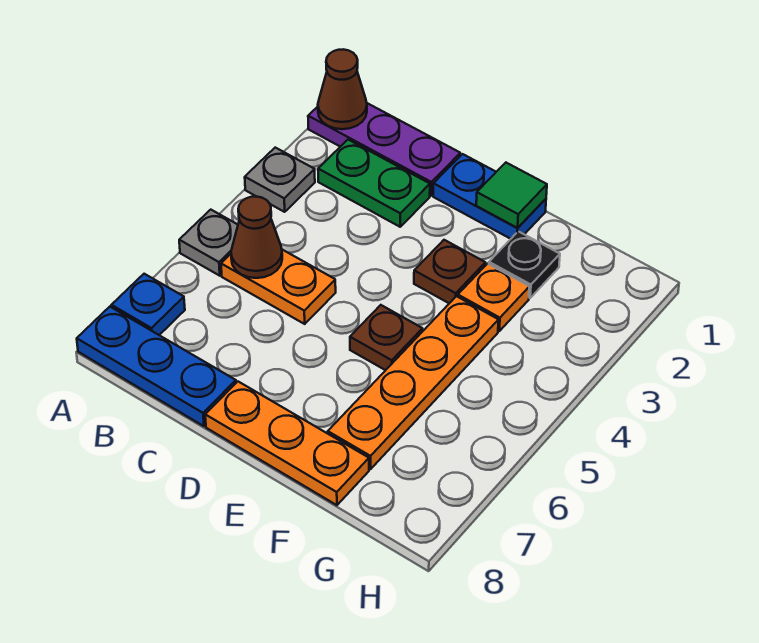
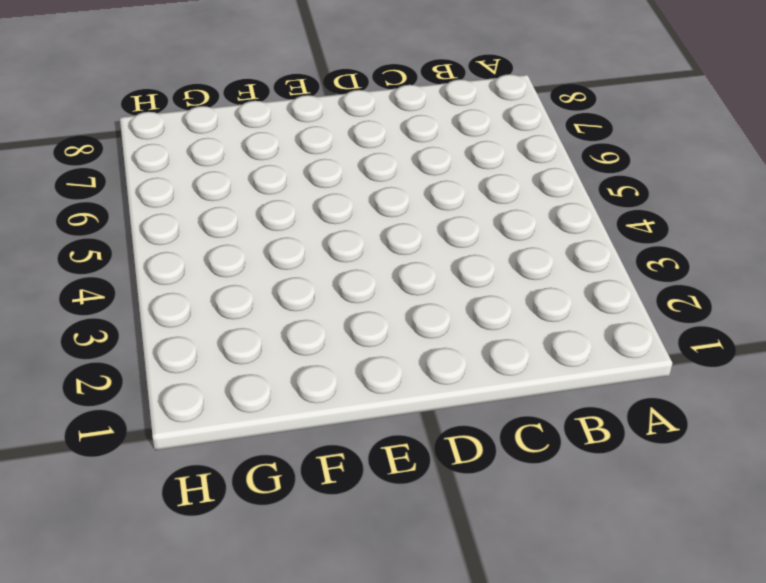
none -> purple plate A1:C1 level 1
none -> grey plate A3 level 1
none -> grey plate A5 level 1

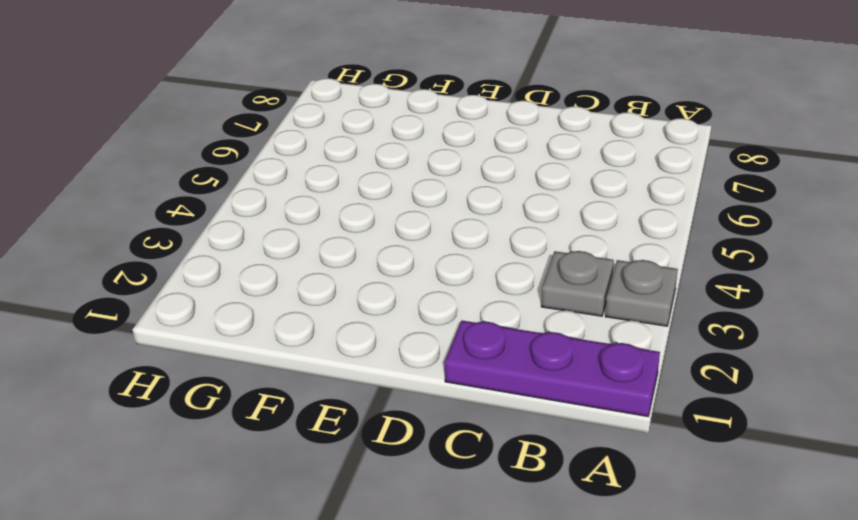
grey plate B3 level 1 -> grey plate A5 level 1
none -> blue plate A7 level 1
none -> blue plate A8:C8 level 1
none -> green plate B2:C2 level 1

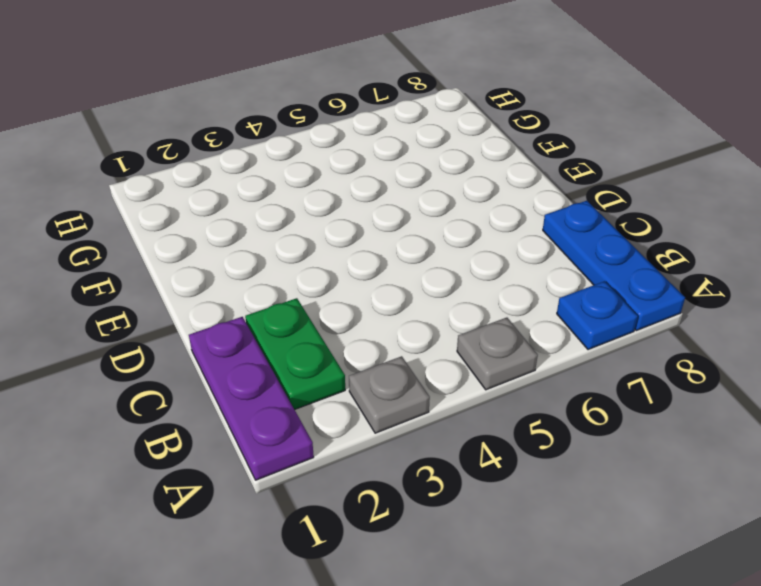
none -> orange plate B5:C5 level 1
none -> blue plate D1:E1 level 1
none -> orange plate D8:F8 level 1

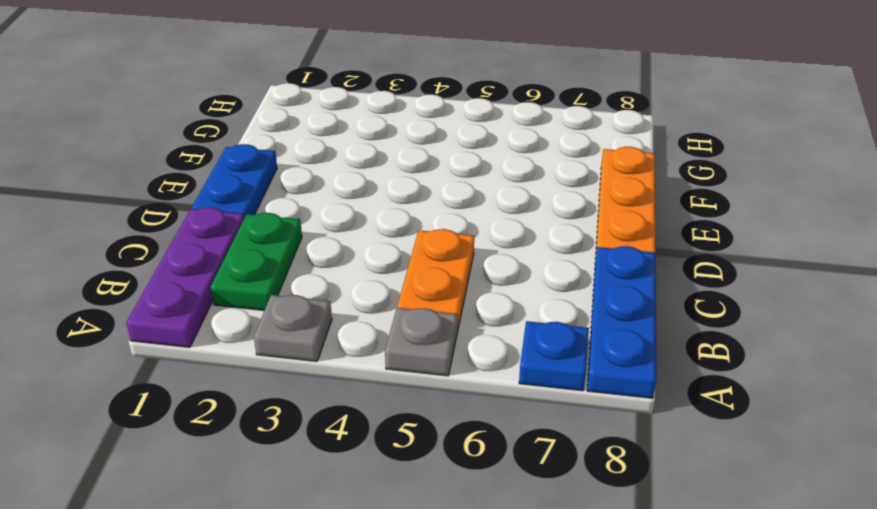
none -> brown plate E3 level 1
none -> brown plate E5 level 1
none -> black plate F2 level 1

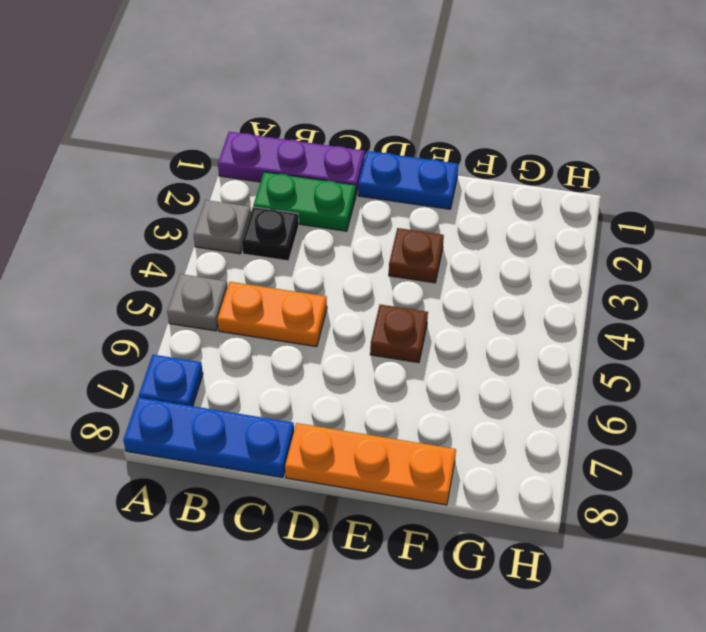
black plate B3 level 1 -> black plate F2 level 1
none -> orange plate F3 level 1
none -> orange plate F4:F7 level 1
none -> brown cone A1 level 2

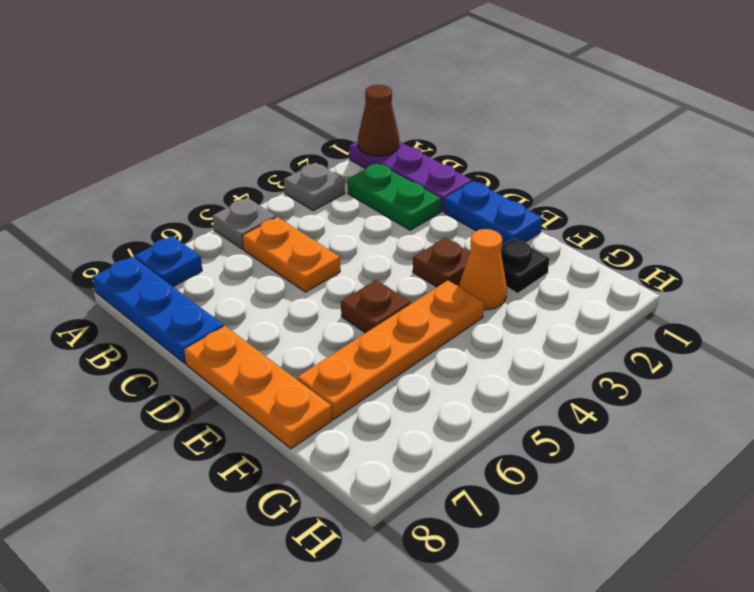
orange cone F3 level 1 -> orange plate F3 level 1
none -> brown cone B5 level 2
none -> green tile E1 level 2

